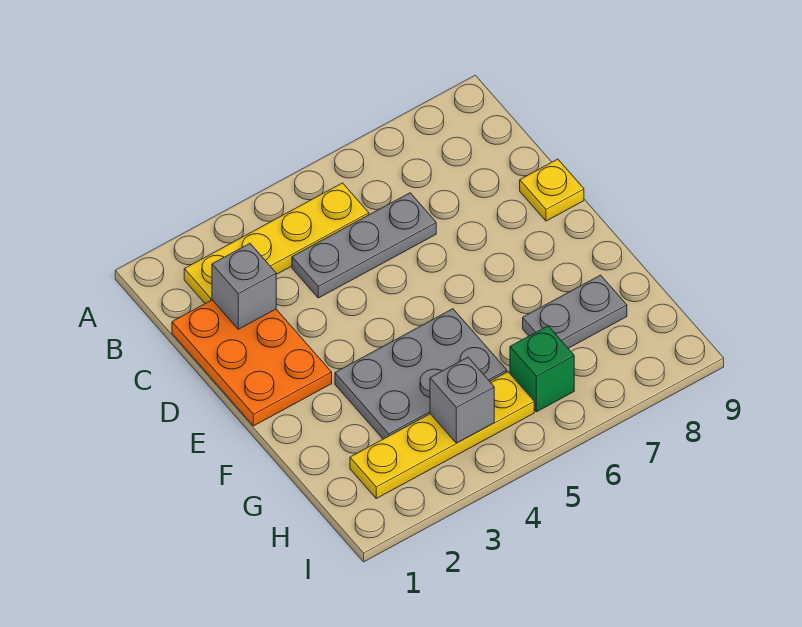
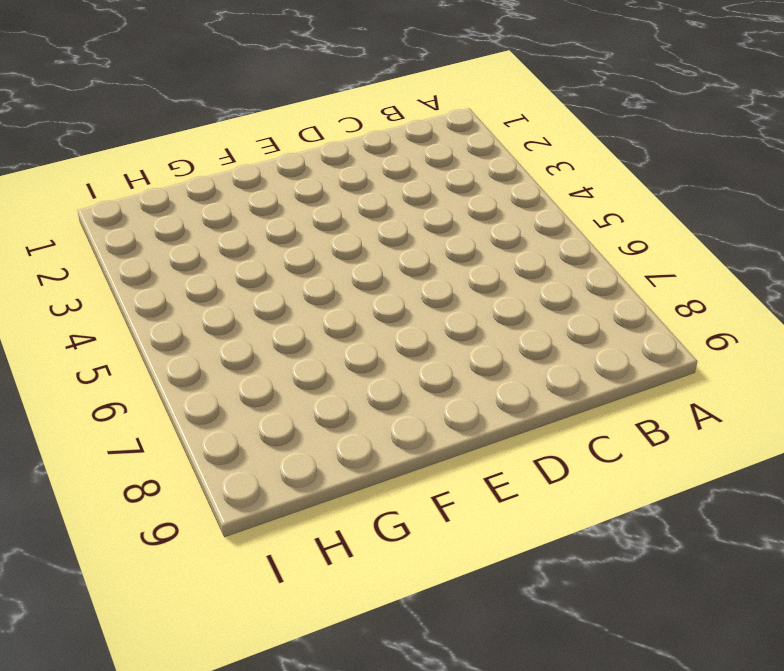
none -> yellow plate B2:B5 level 1
none -> orange plate C1:E2 level 1

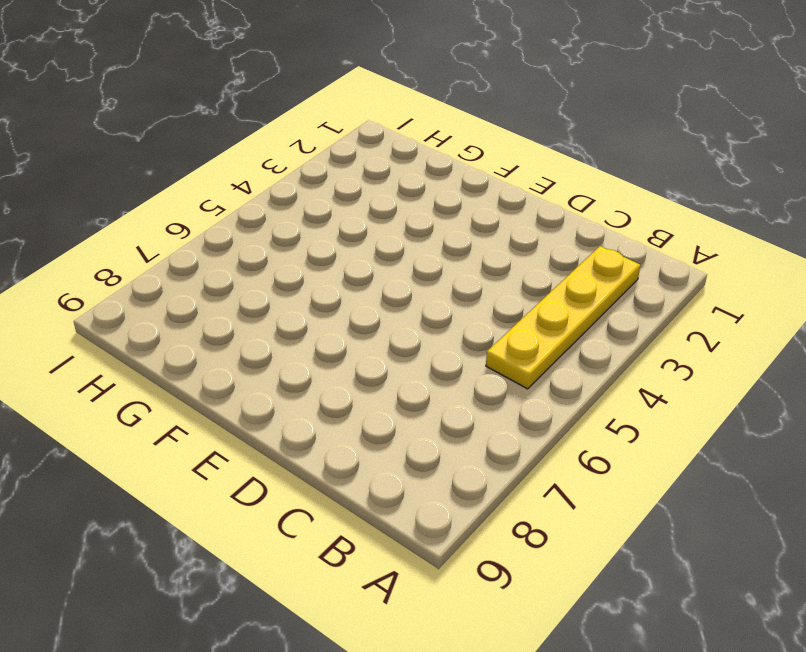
none -> orange plate C1:E2 level 1
none -> grey plate C4:C6 level 1

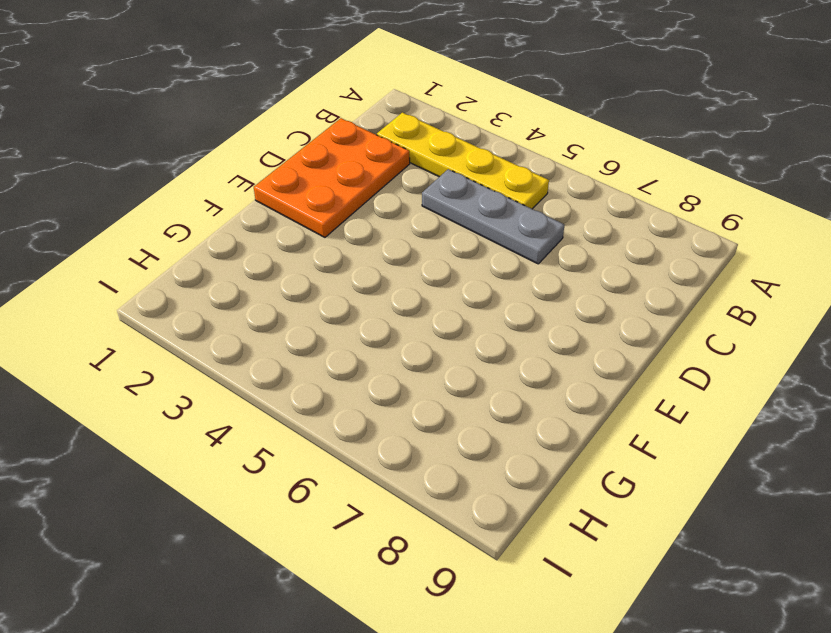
none -> yellow plate D9 level 1
none -> grey plate F3:G5 level 1

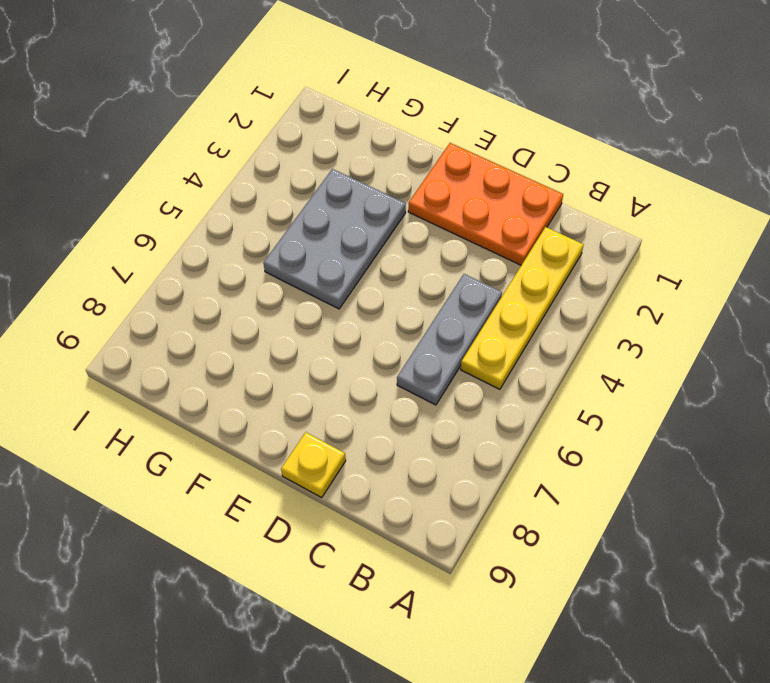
none -> grey plate G7:G8 level 1
none -> yellow plate H2:H5 level 1

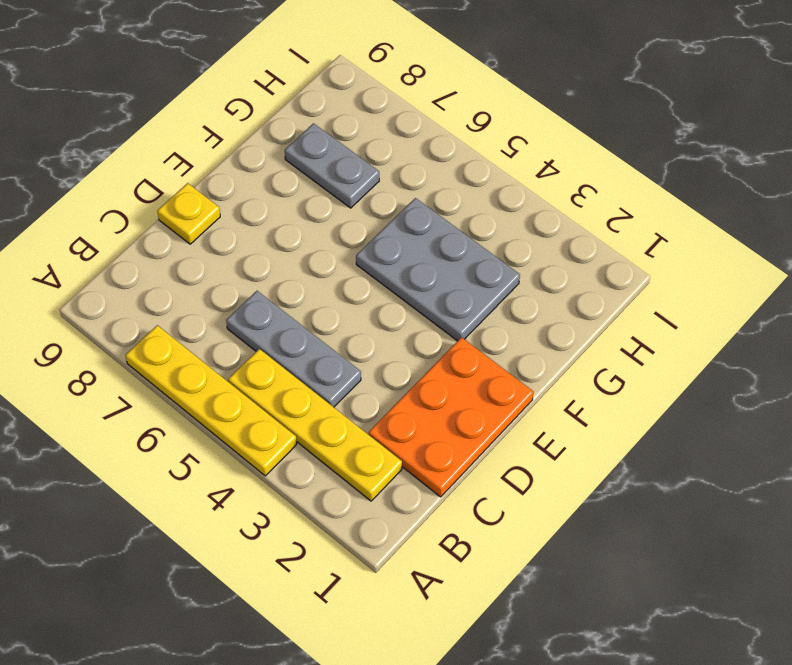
yellow plate A4:A7 level 1 -> yellow plate H2:H5 level 1
none -> green brick H6 level 1
none -> grey brick C2 level 2

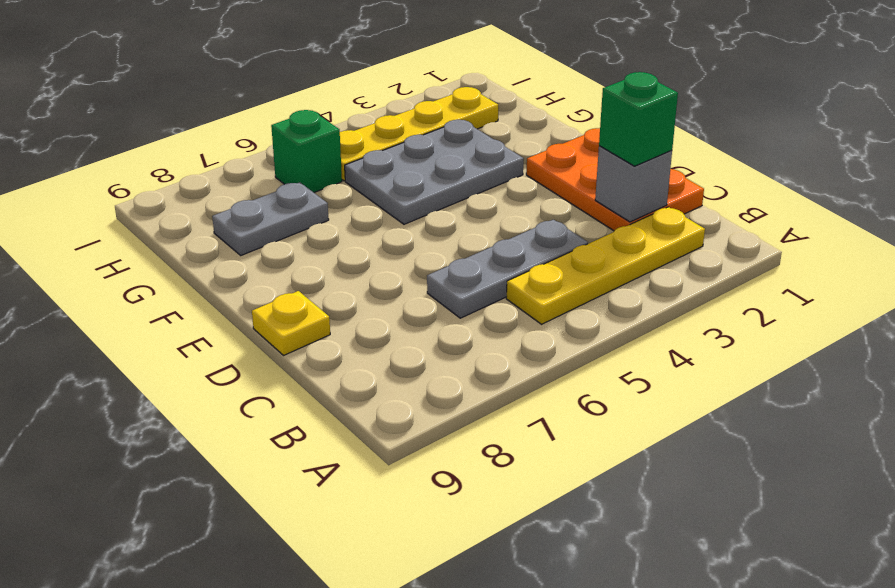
green brick C2 level 3 -> none
none -> grey brick H4 level 2

